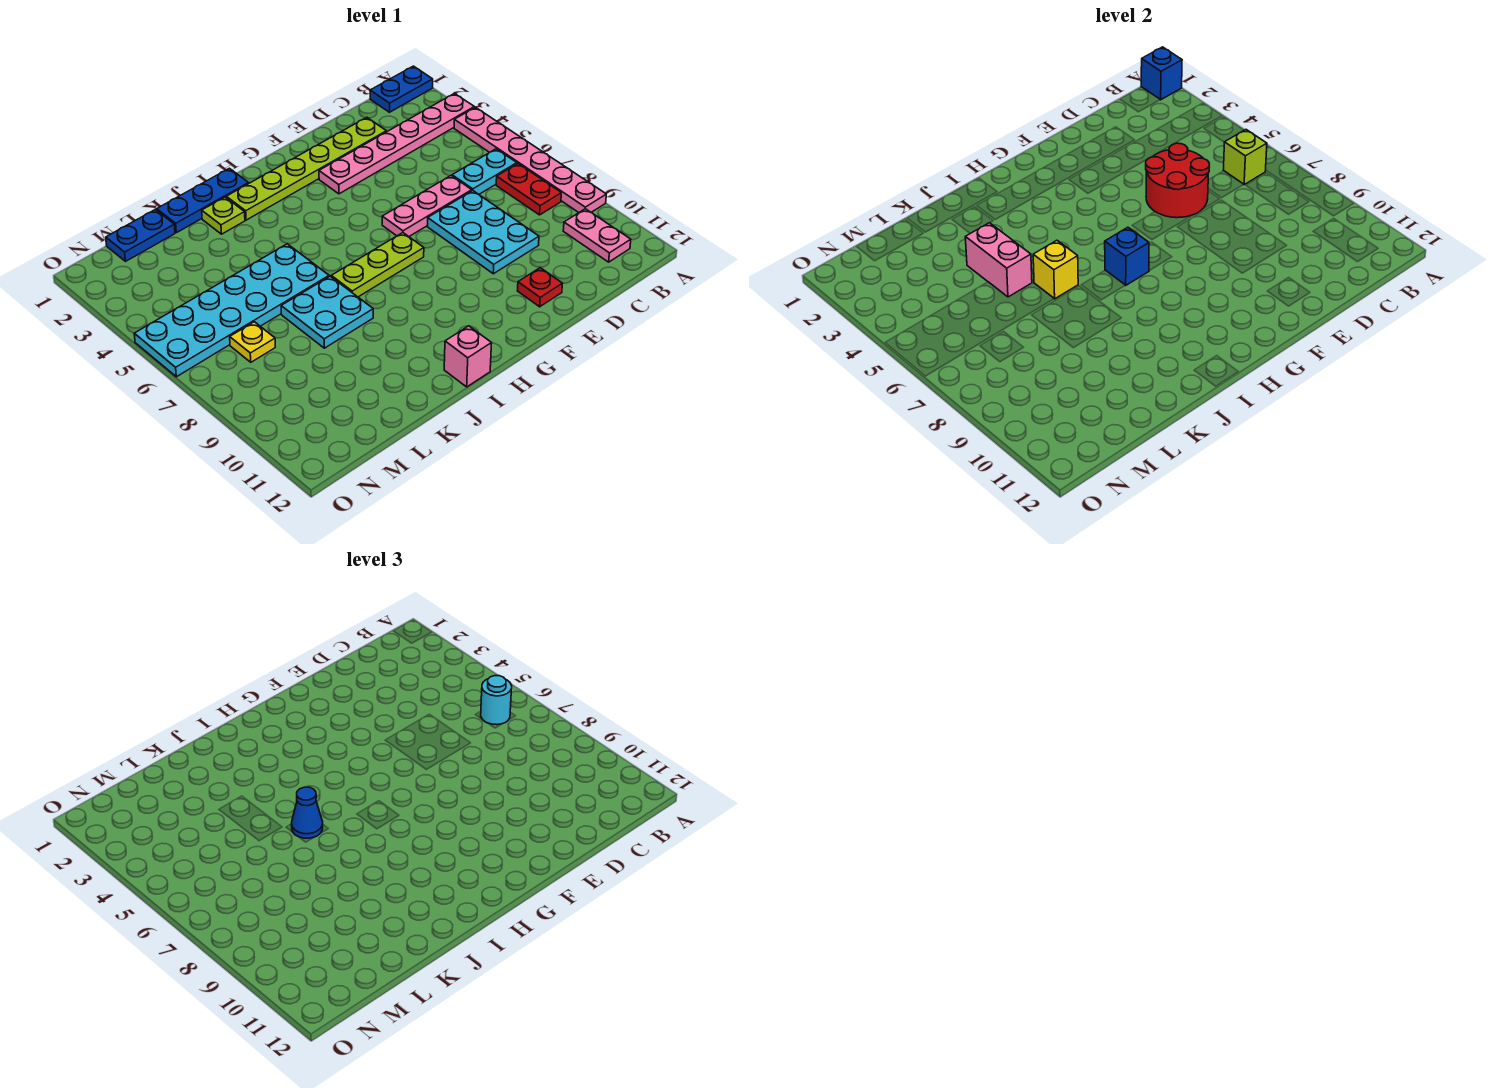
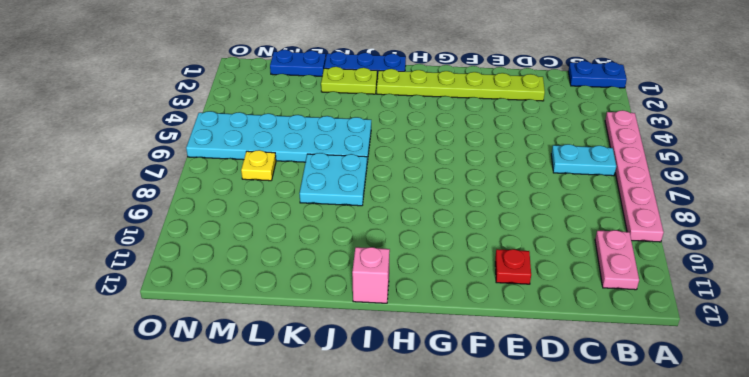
lime plate J2:K2 level 1 -> lime plate J2 level 1
none -> pink plate A3:F3 level 1
none -> red plate B7:B8 level 1
none -> pink plate D6:F6 level 1

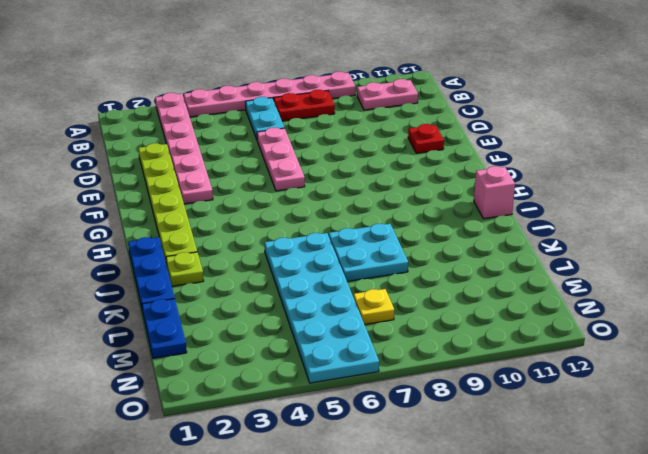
none -> blue plate A1:B1 level 1
none -> cyan plate D7:E9 level 1
none -> lime plate G7:I7 level 1

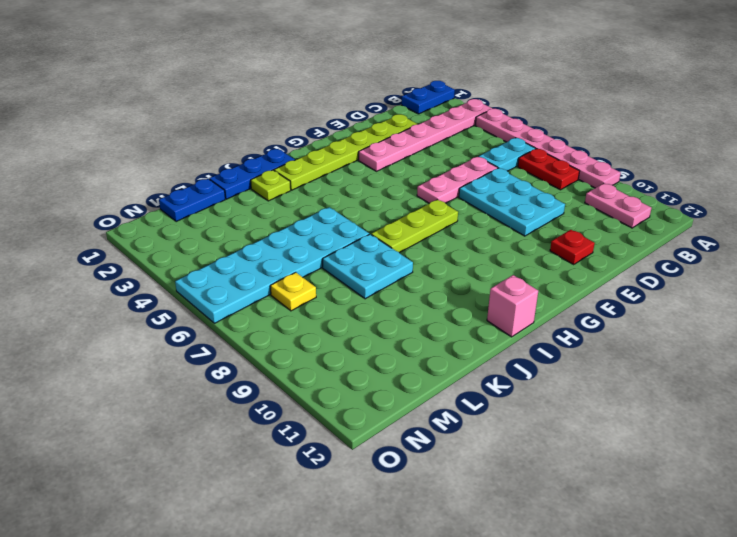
none -> blue brick A1 level 2
none -> lime brick B6 level 2
none -> red round brick D5:E6 level 2

